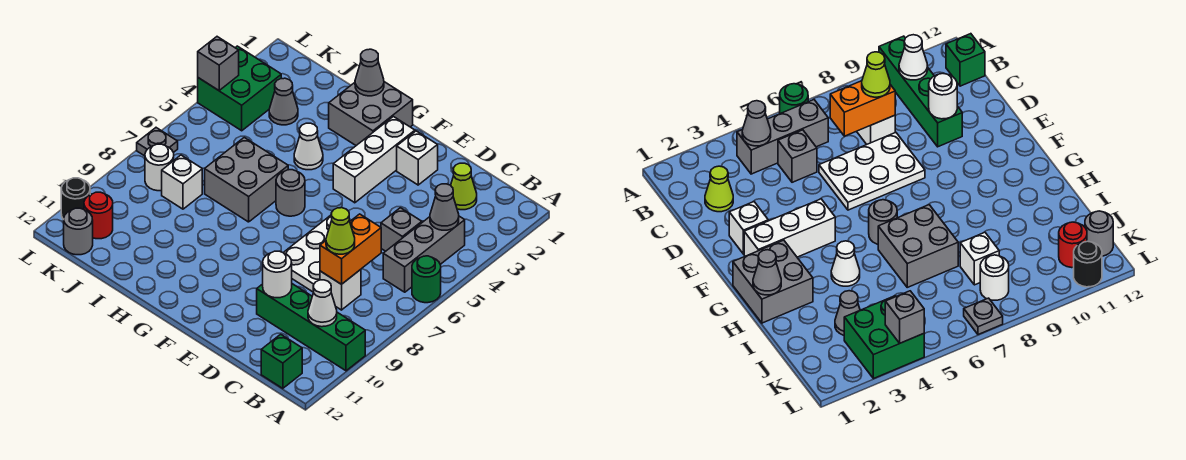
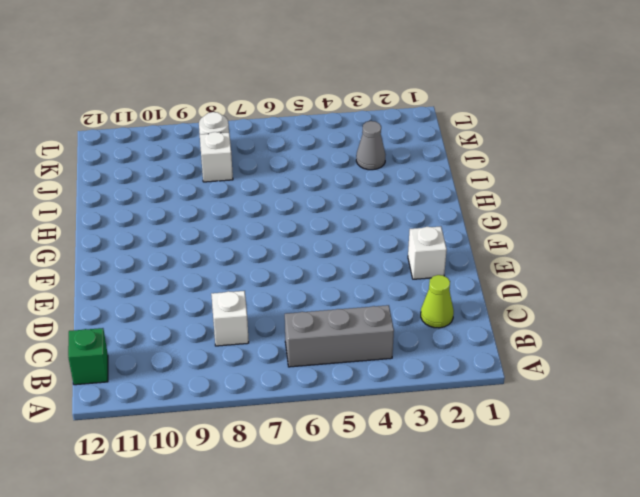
none -> green round brick A6 level 1
none -> green brick A10:D10 level 1
none -> grey brick C5 level 1

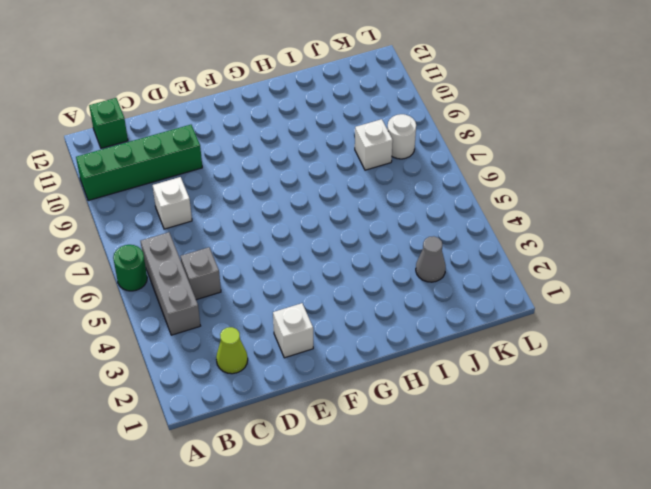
none -> white plate D6:E8 level 1
none -> white brick F2:F4 level 1
none -> grey brick G1:H2 level 1

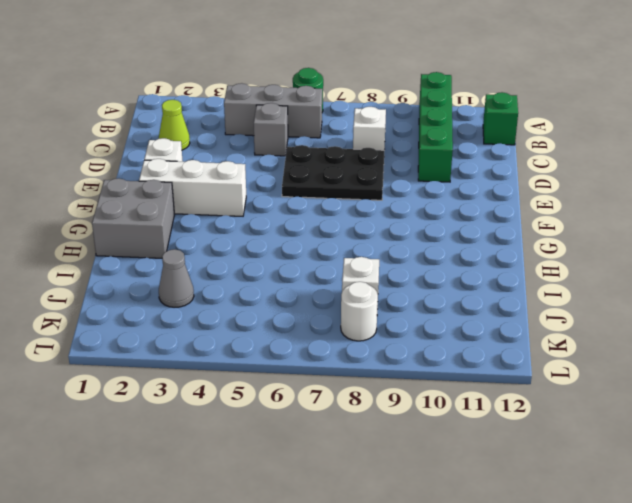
black plate D6:E8 level 1 -> white plate D6:E8 level 1
none -> grey round brick G6 level 1
none -> white cone H4 level 1
none -> grey brick H6:I7 level 1

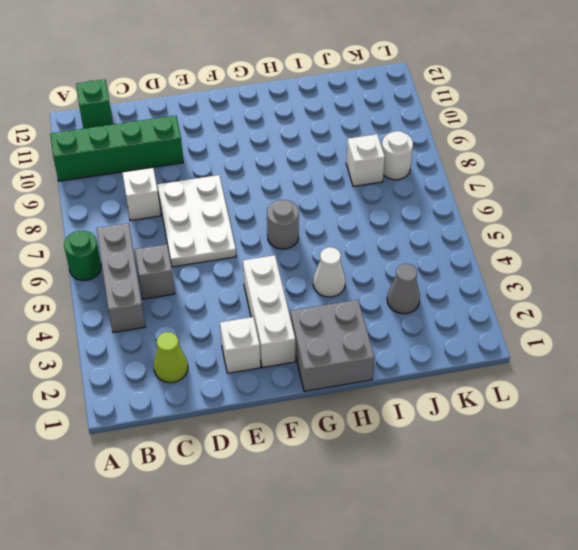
none -> grey brick H6:I7 level 1
none -> green brick K3:L4 level 1
none -> red round brick K11 level 1

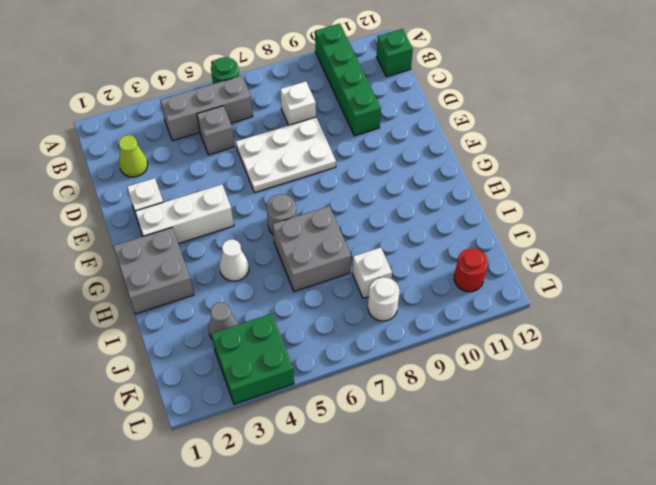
none -> grey round brick K12 level 1
none -> grey plate L7 level 1
none -> black round brick L11 level 1

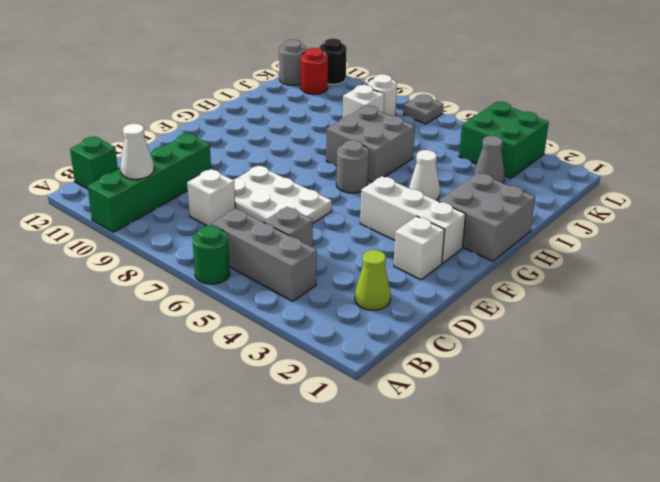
none -> grey cone B4 level 2
none -> orange brick C7:C8 level 2
none -> white round brick D10 level 2

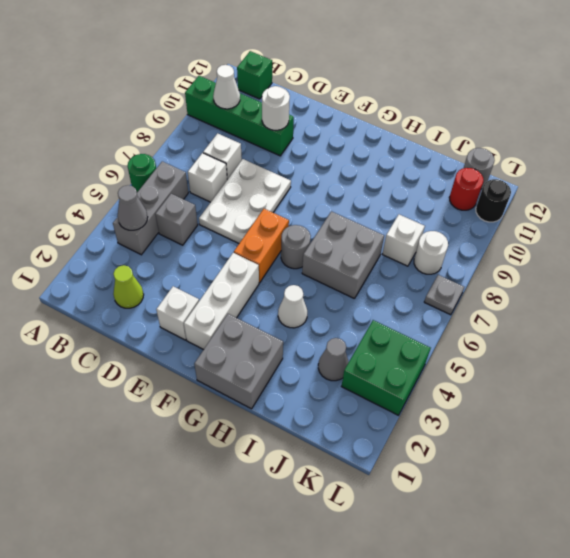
white brick C7 level 1 -> none
orange brick F5:F6 level 1 -> orange brick C7:C8 level 2
none -> grey cone H1 level 2
none -> grey brick L4 level 2
none -> lime cone C8 level 3

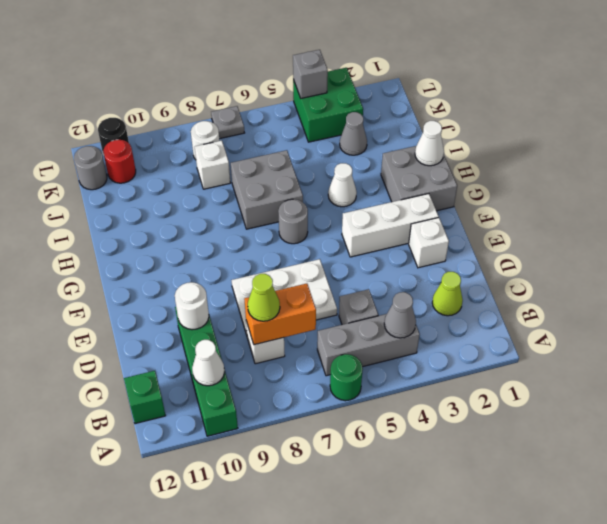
white cone H1 level 2 -> grey cone H1 level 2

